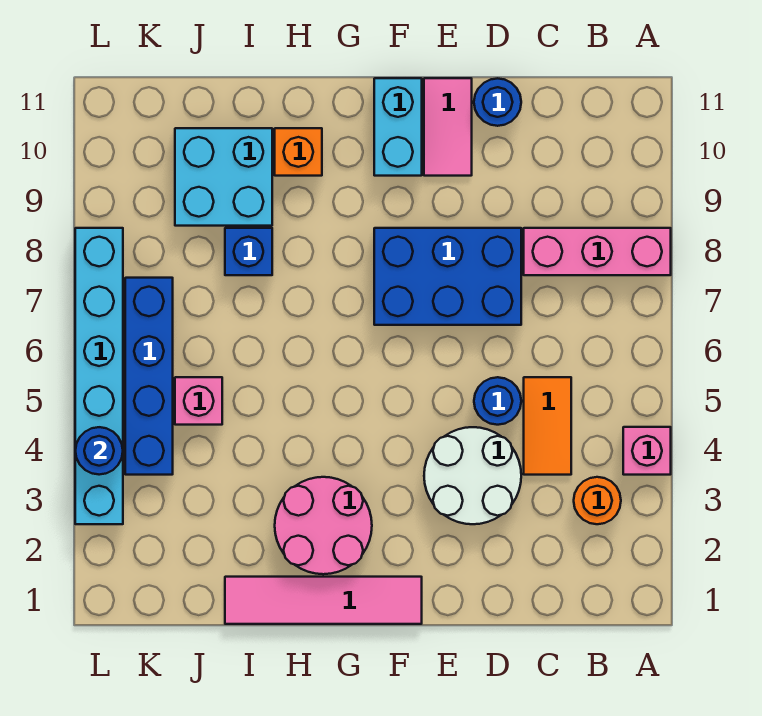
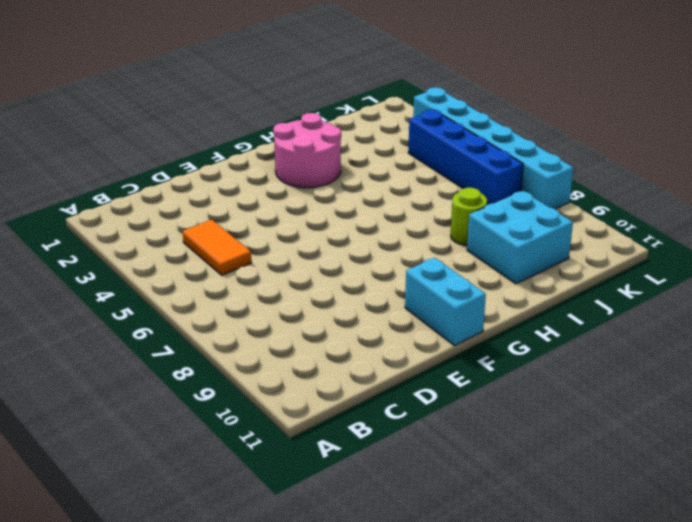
lime round brick I8 level 1 -> blue brick I8 level 1
none -> pink brick A4 level 1
none -> pink brick A8:C8 level 1
none -> orange round brick B3 level 1

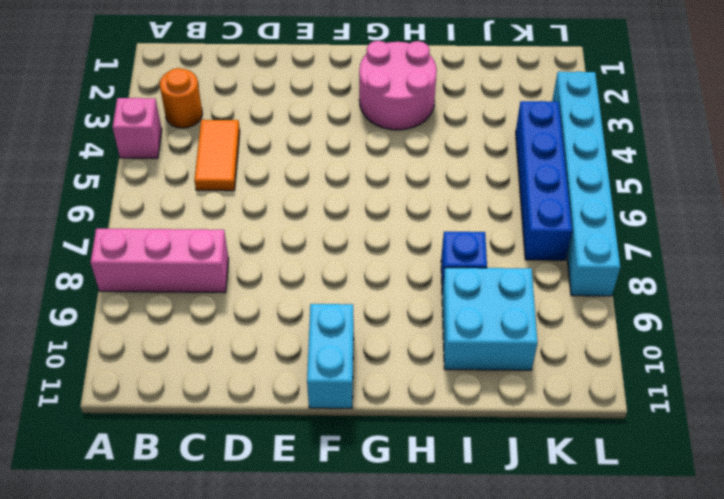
none -> white round brick D3:E4 level 1
none -> blue round brick D5 level 1
none -> blue brick D7:F8 level 1

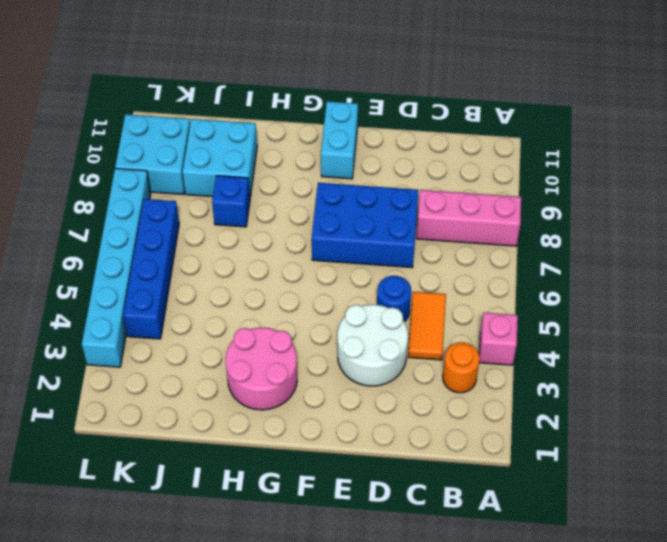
cyan brick K9:L10 level 1 -> none
none -> blue round brick D11 level 1
none -> pink tile E10:E11 level 1
none -> pink tile F1:I1 level 1

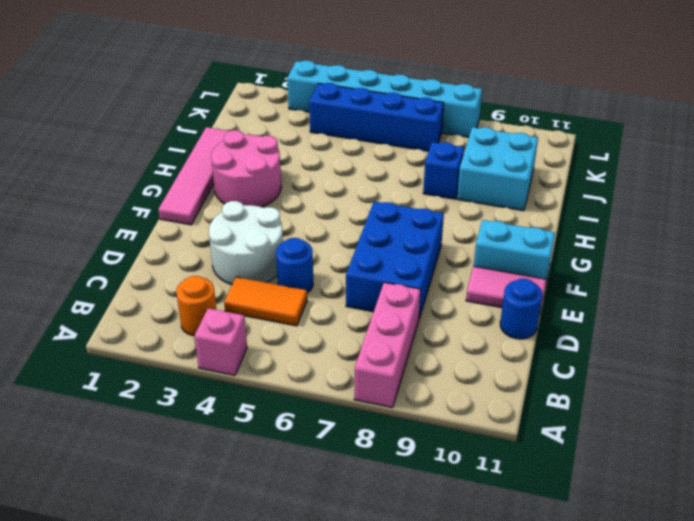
none -> orange brick H10 level 1
none -> pink brick J5 level 1
none -> blue round brick L4 level 2

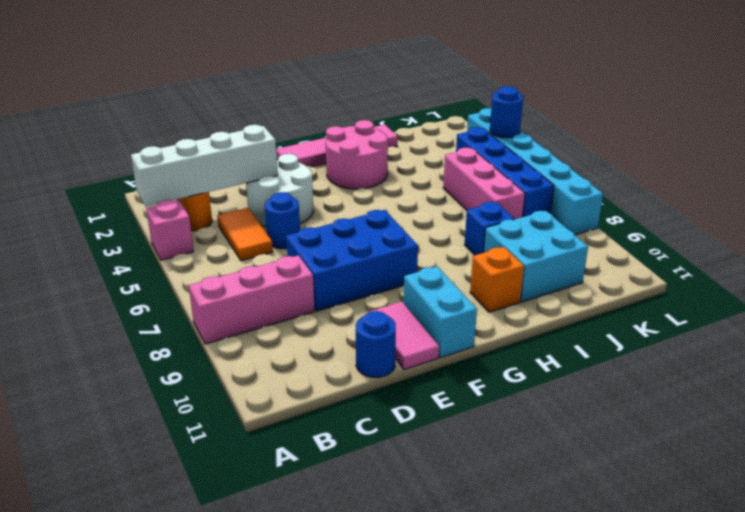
white brick A3:D3 level 2 -> none
pink brick J5:J7 level 1 -> pink brick J5 level 1

